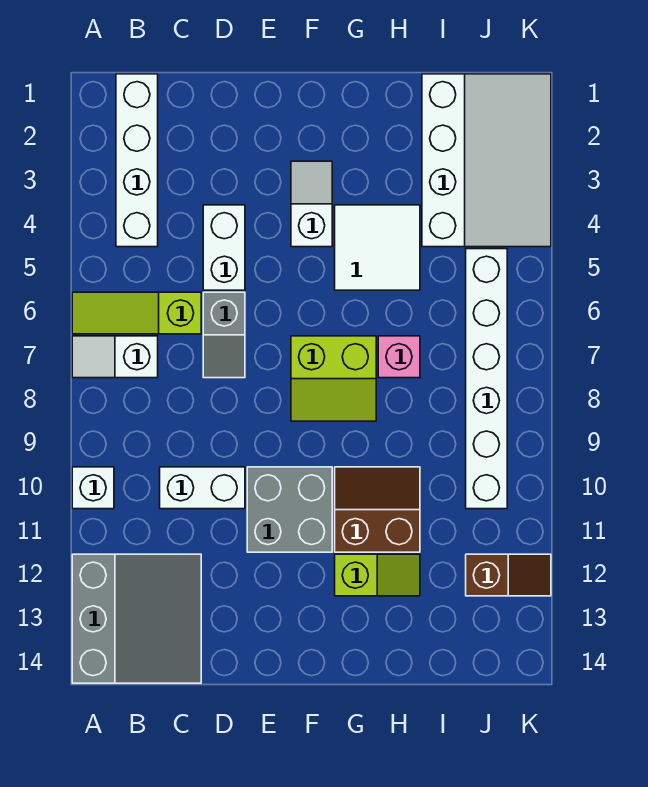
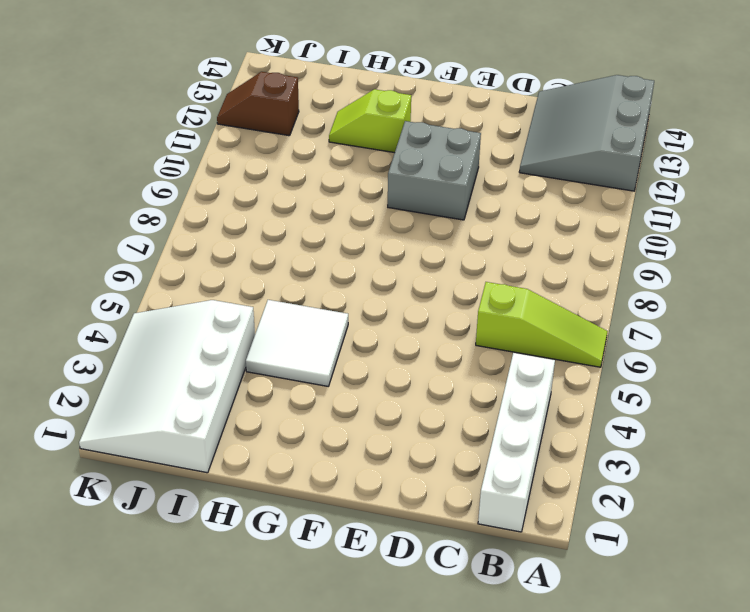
none -> white slope A7:B7 level 1 top B
none -> white brick A10 level 1
none -> white brick C10:D10 level 1

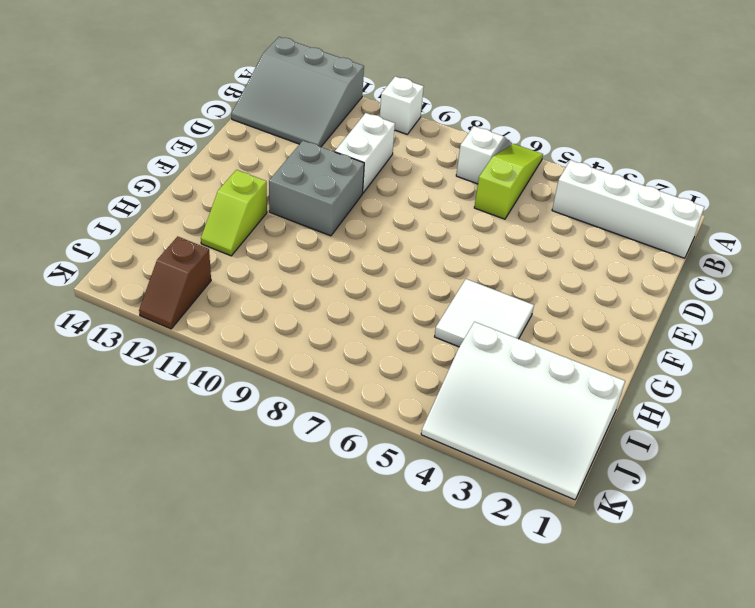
none -> white brick D4:D5 level 1
none -> grey slope D6:D7 level 1 top 6
none -> white slope F3:F4 level 1 top 4

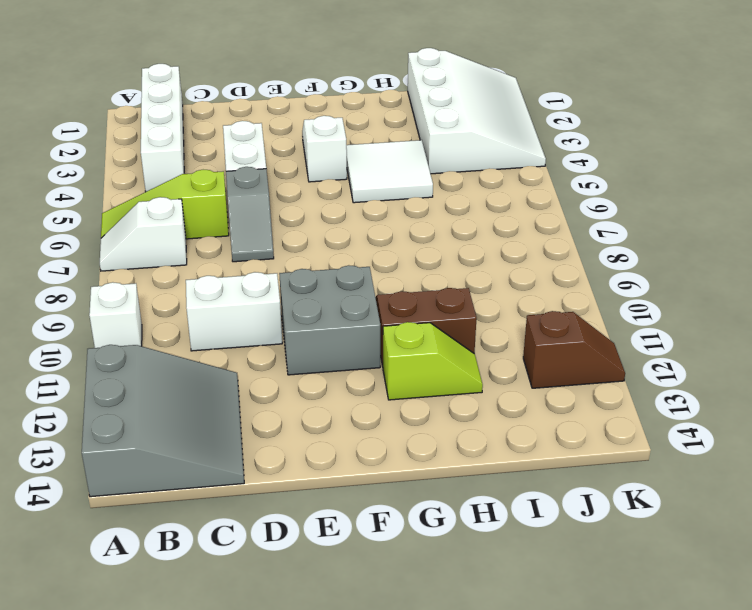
none -> lime slope F7:G8 level 1 top 7
none -> pink brick H7 level 1
none -> white brick J5:J10 level 1

